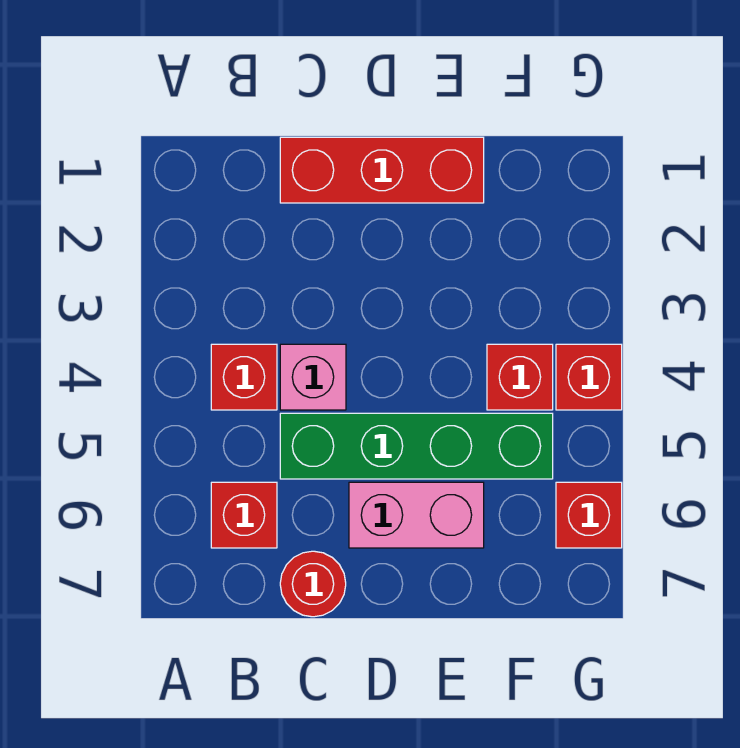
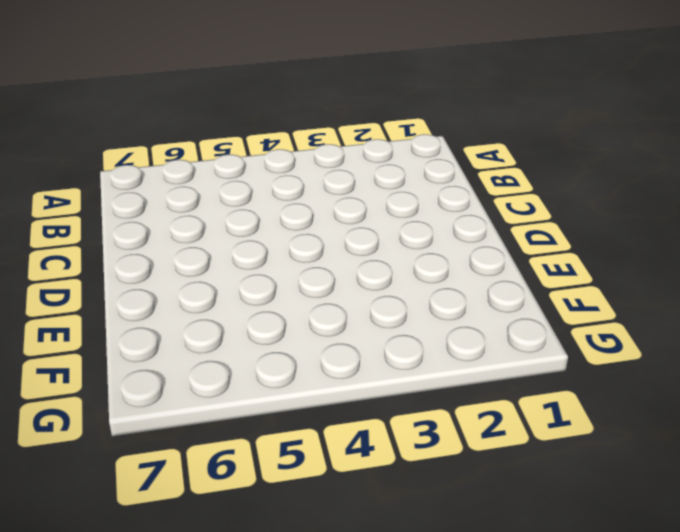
none -> red brick B4 level 1
none -> red brick B6 level 1

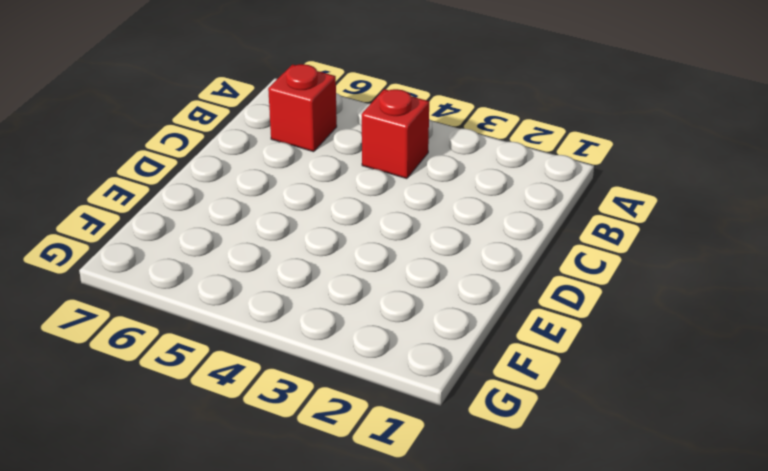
none -> red brick C1:E1 level 1
none -> pink brick C4 level 1

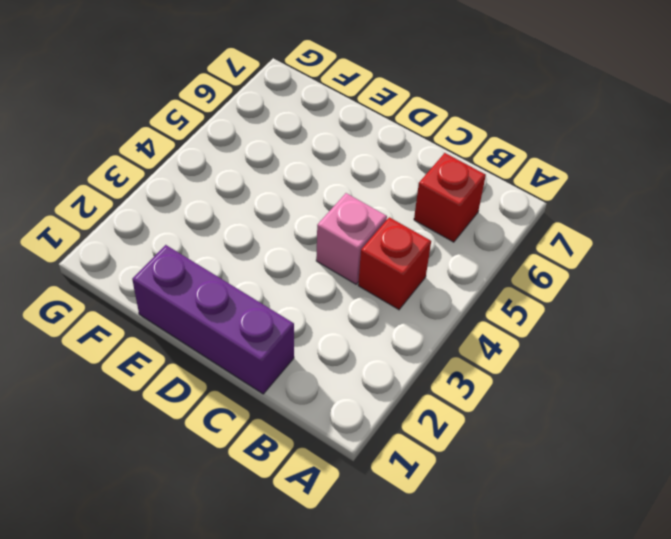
purple brick C1:E1 level 1 -> red brick C1:E1 level 1
none -> green brick C5:F5 level 1
none -> red round brick C7 level 1

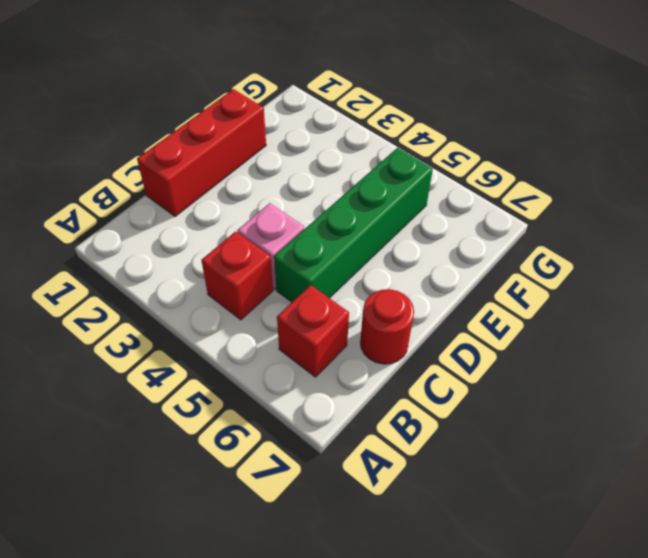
none -> pink brick D6:E6 level 1
none -> red brick F4 level 1

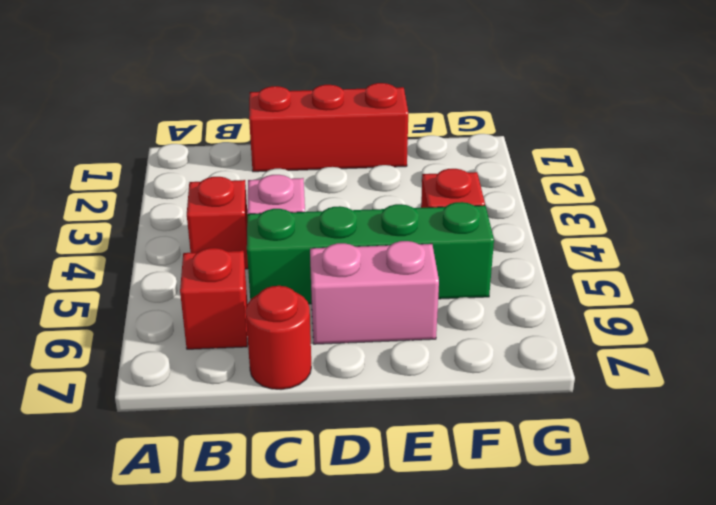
none -> red brick G4 level 1
none -> red brick G6 level 1

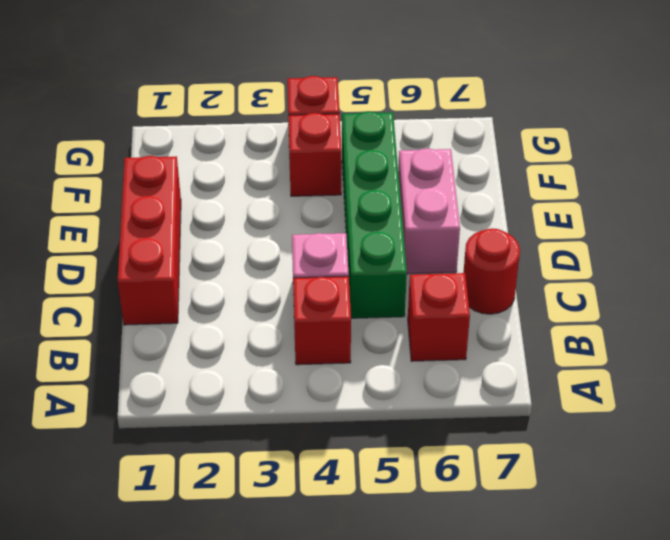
none -> red brick G6 level 1

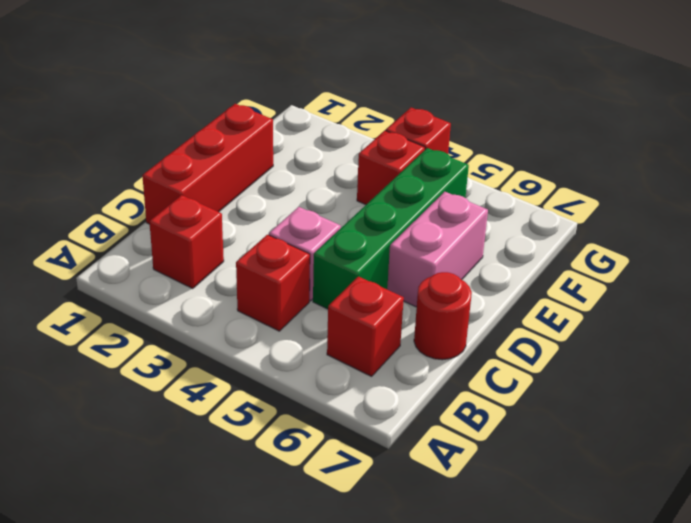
red brick B2 level 1 -> red brick G6 level 1

